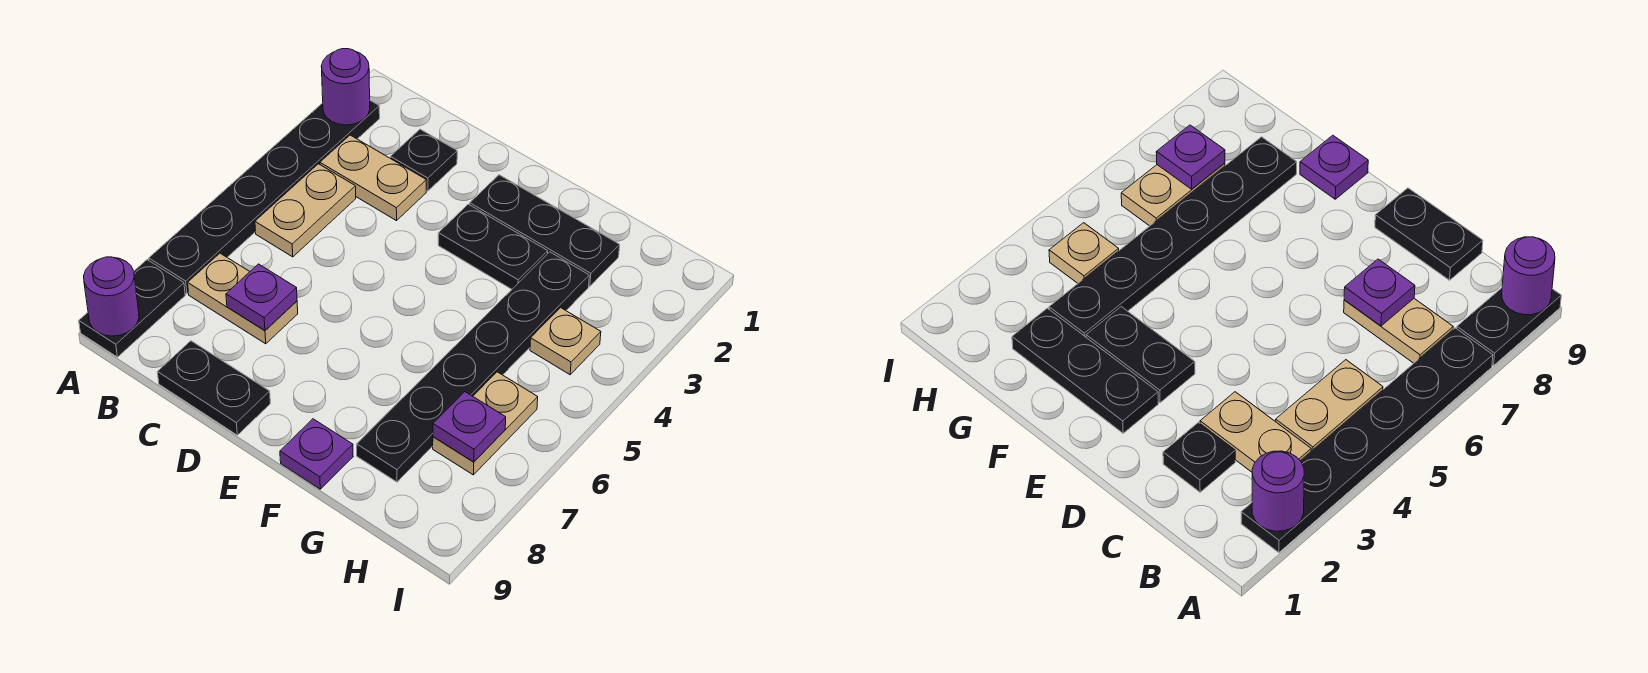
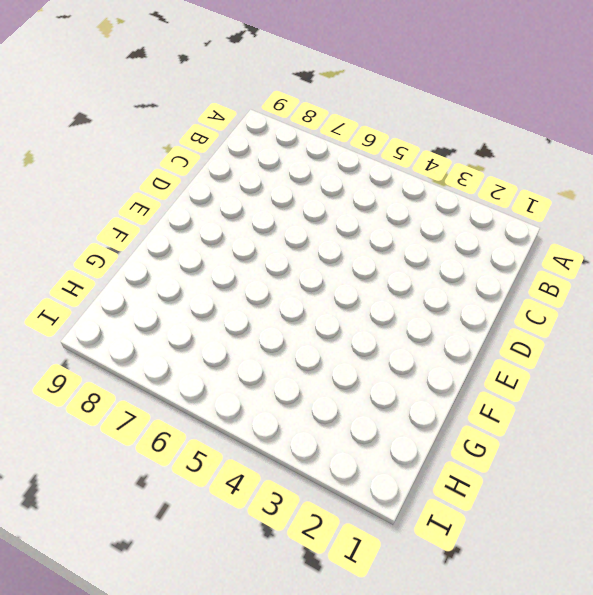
none -> black plate A2:A7 level 1
none -> black plate A8:A9 level 1
none -> tan plate B3:C3 level 1

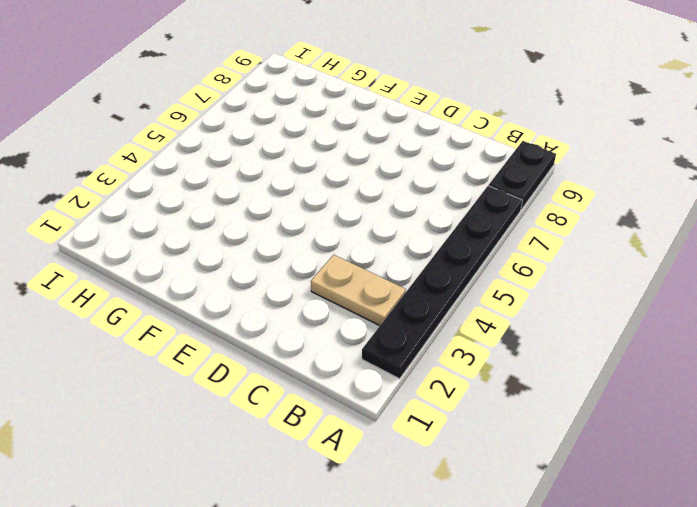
none -> tan plate B4:B5 level 1
none -> tan plate B7:C7 level 1
none -> black plate C2 level 1

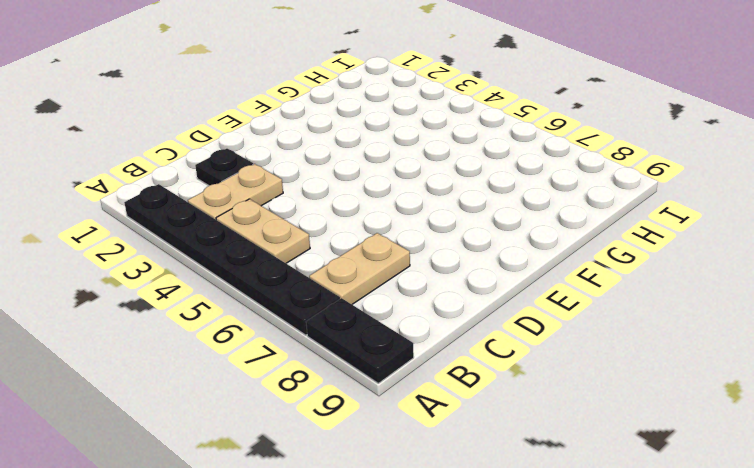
none -> black plate C9:D9 level 1
none -> black plate E2:G2 level 1
none -> black plate E3:F3 level 1

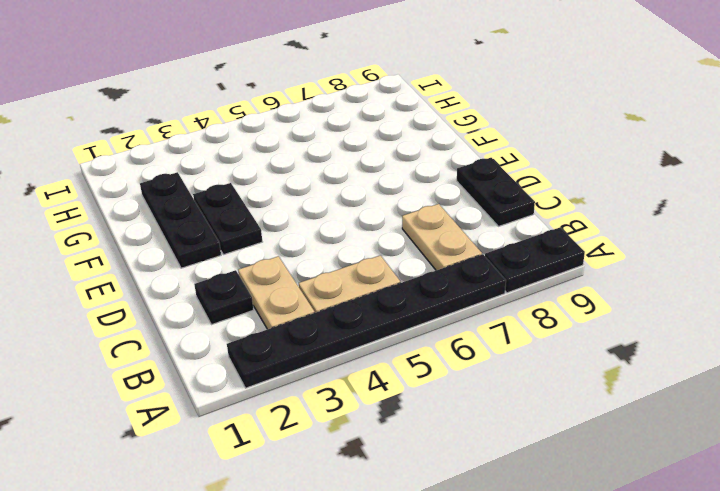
none -> purple plate F9 level 1
none -> black plate G3:G8 level 1
none -> tan plate H4 level 1

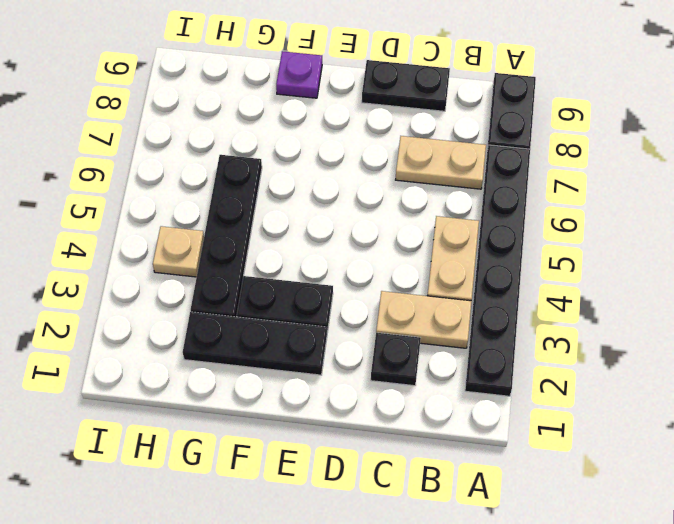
black plate G3:G6 level 1 -> black plate G3:G8 level 1
none -> tan plate H6:H7 level 1
none -> purple round brick A2 level 2
none -> purple round brick A9 level 2

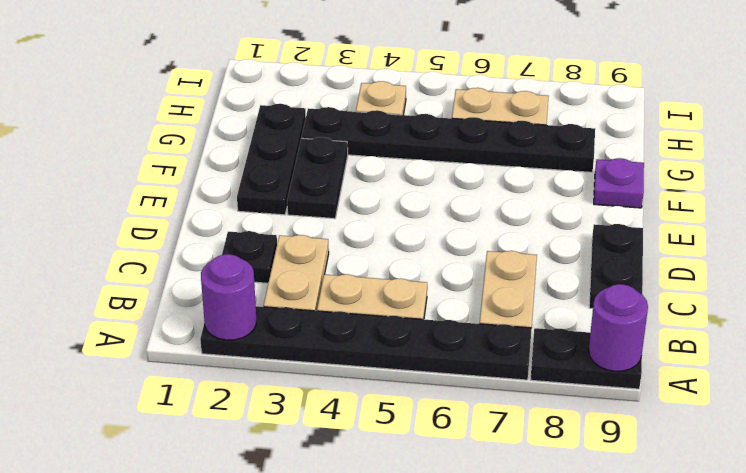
none -> purple plate C7 level 2
none -> purple plate H7 level 2

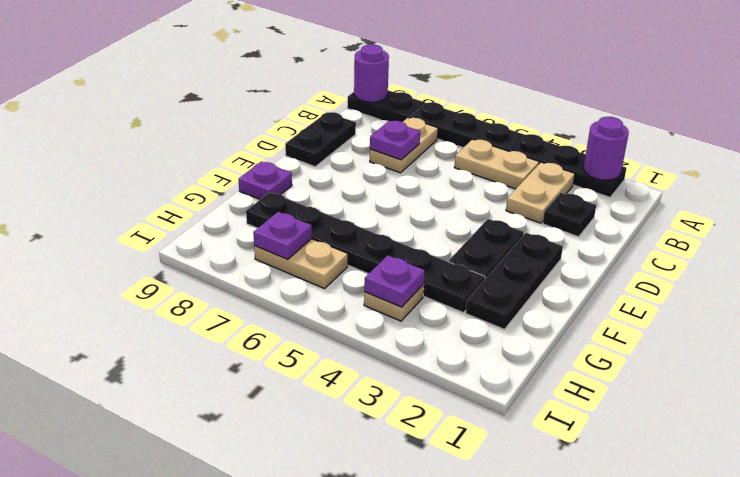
purple plate H4 level 2 -> none

